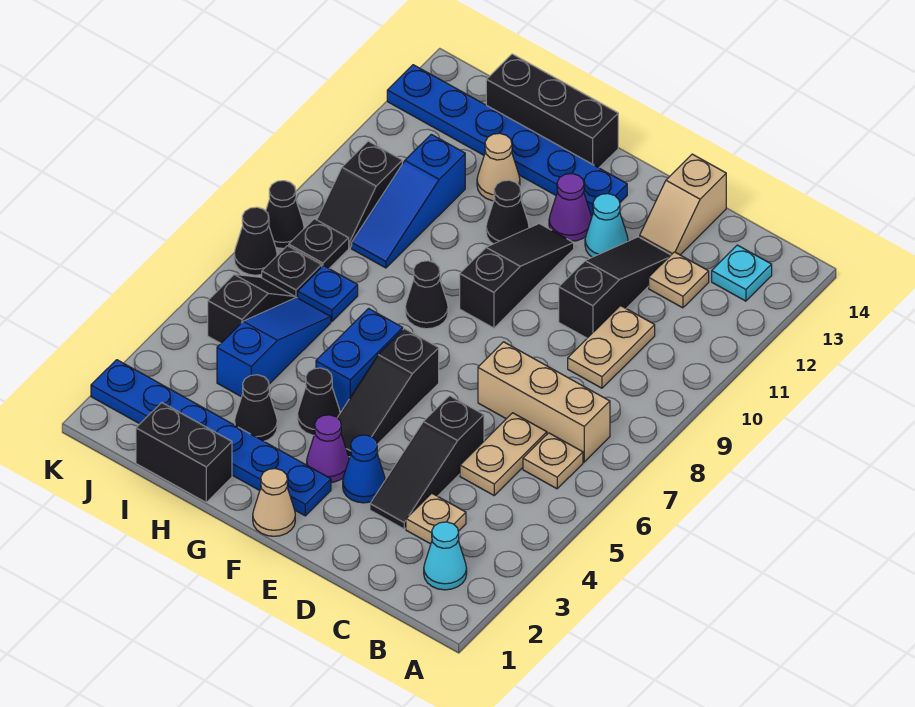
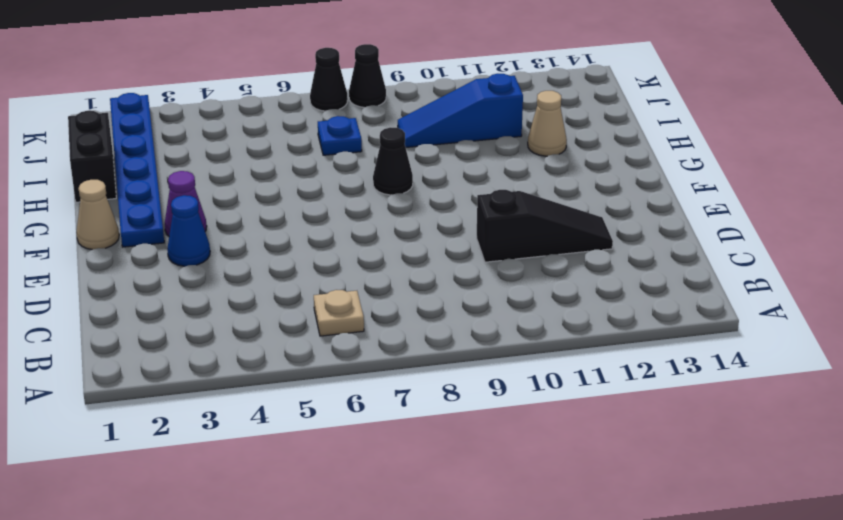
none -> cyan cone B2 level 1
none -> tan brick B7:D7 level 1
none -> cyan plate B13 level 1
none -> tan plate C3 level 1

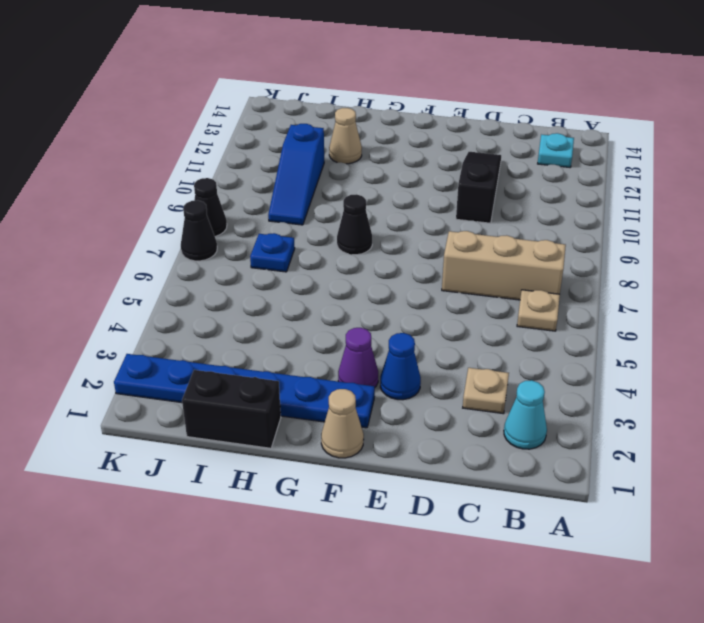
none -> tan plate C5:C6 level 1
none -> tan plate C9:C10 level 1
none -> tan plate C12 level 1
none -> black slope D3:D5 level 1 top 5

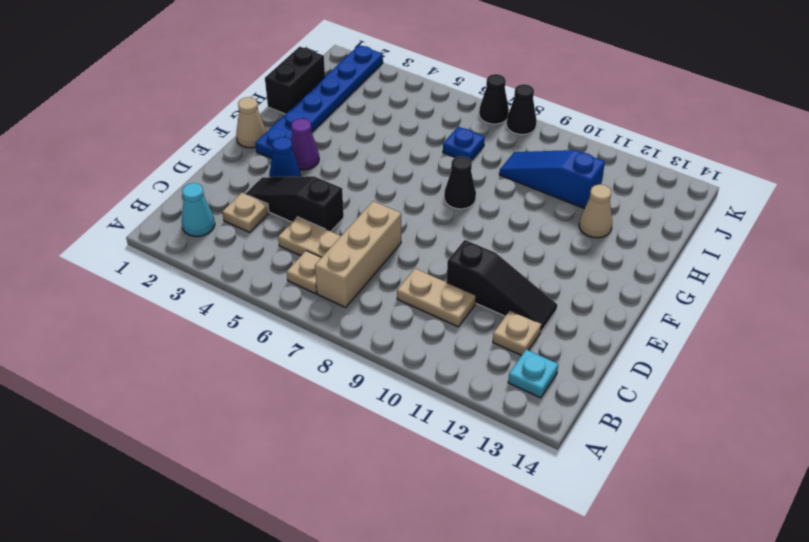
none -> tan slope D13:D14 level 1 top 14
none -> cyan cone E12 level 1
none -> black slope F4:F6 level 1 top 6
none -> black slope F9:F11 level 1 top 9

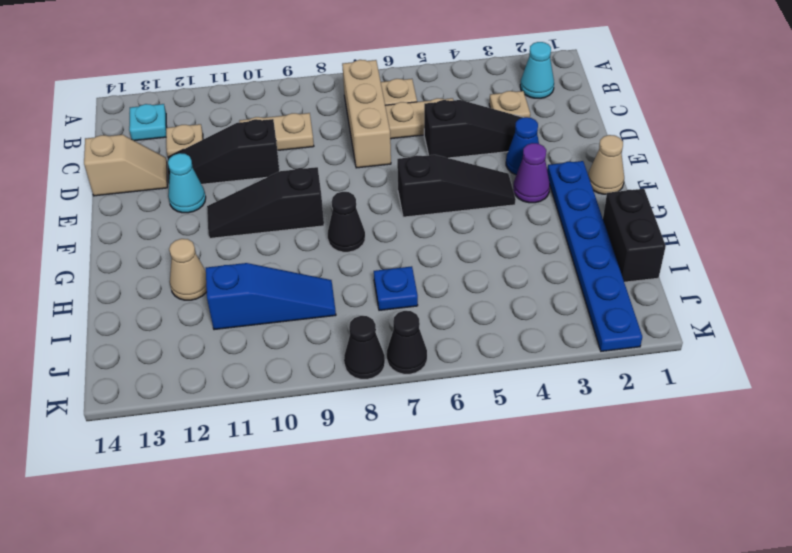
none -> purple cone F12 level 1
none -> blue plate F13:K13 level 1
none -> black cone G4 level 1
none -> blue brick G5:G6 level 1

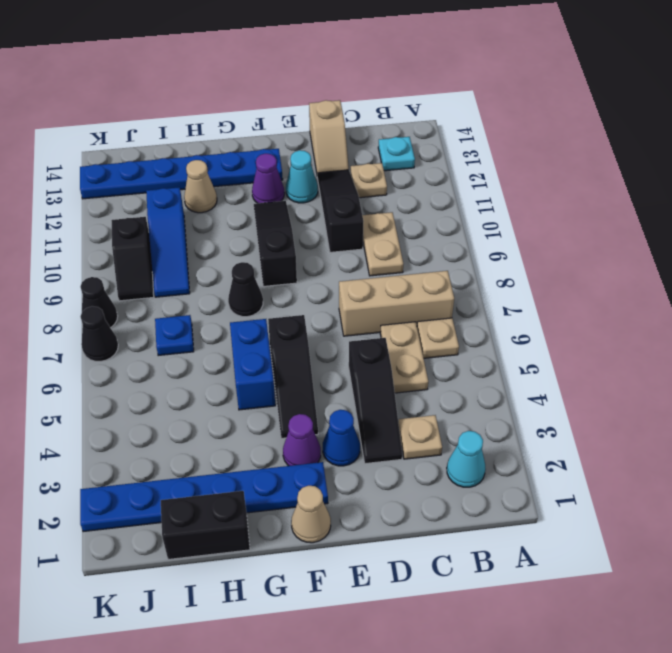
none -> black cone G4 level 1
none -> black cone G11 level 1
none -> black brick G14:I14 level 1
none -> black cone H3 level 1

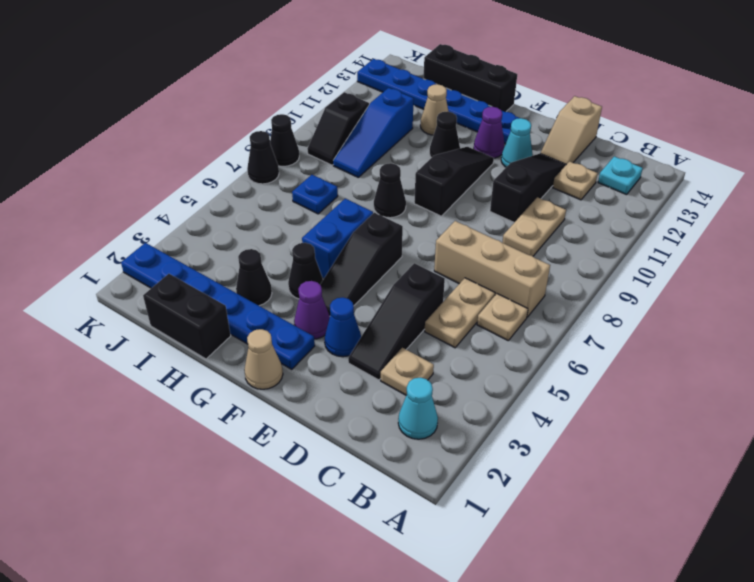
none -> blue slope I4:I6 level 1 top 4
none -> black slope J5:J6 level 1 top 5
none -> black plate J7 level 1
none -> black plate J8 level 1

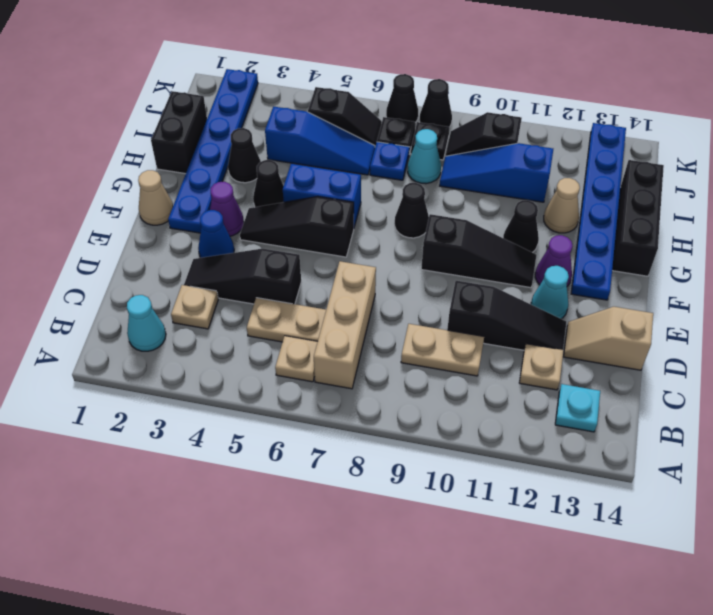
cyan cone I8 level 1 -> none

